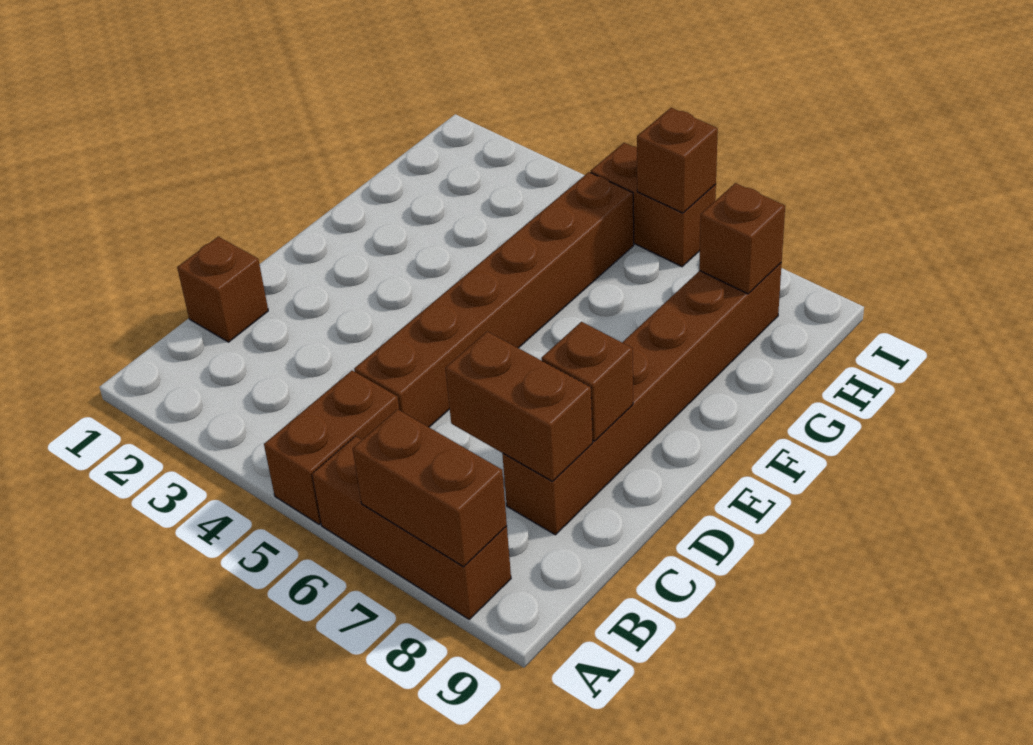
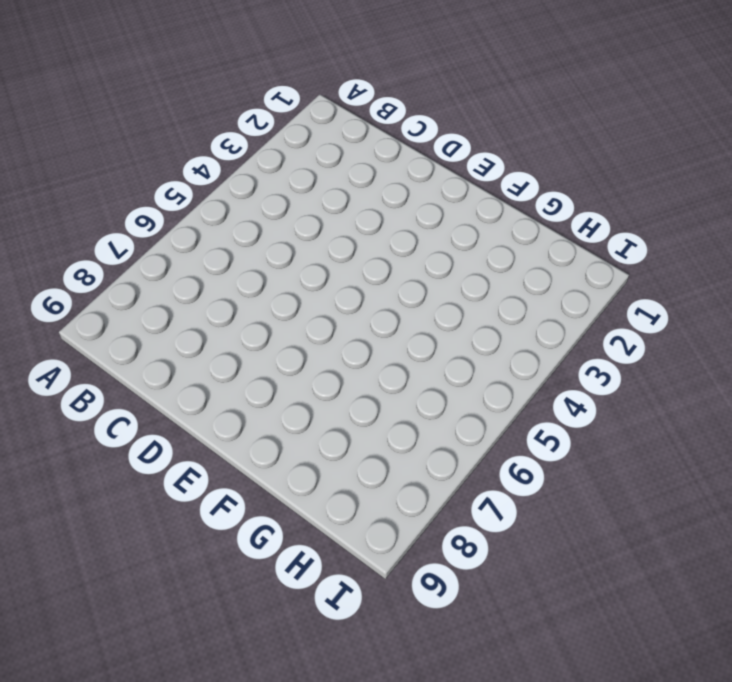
none -> brown brick A5:B5 level 1
none -> brown brick A6:A8 level 1

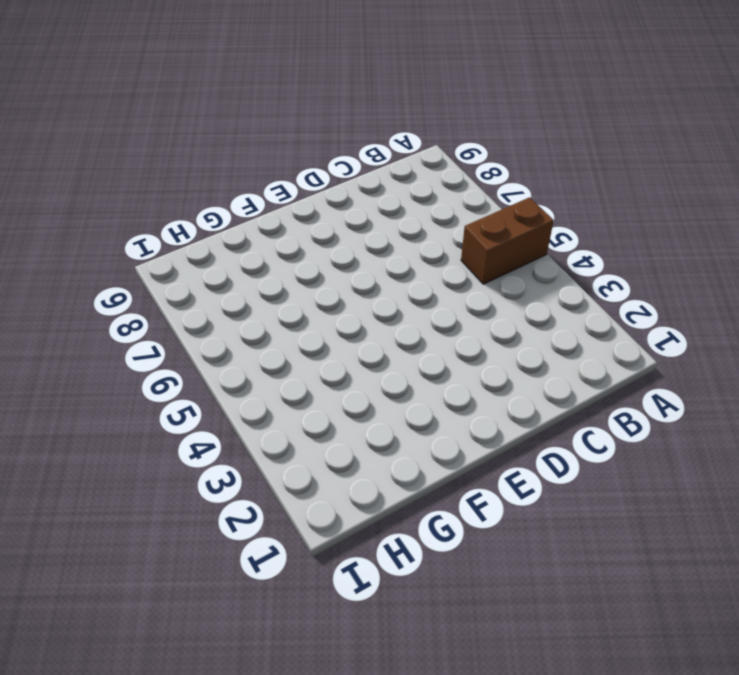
none -> brown brick A6:A8 level 1
none -> brown brick C1 level 1

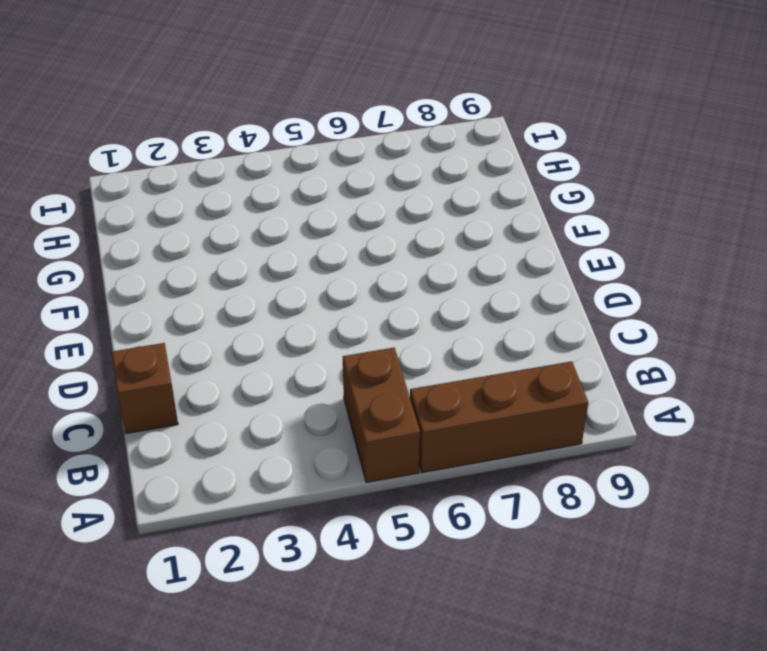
none -> brown brick C5:H5 level 1
none -> brown brick C8:H8 level 1

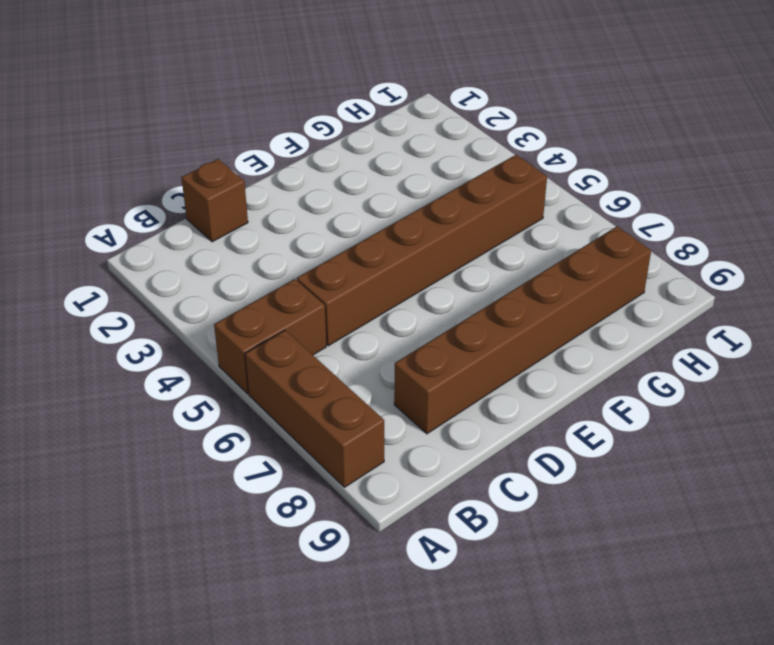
none -> brown brick I5:I6 level 1
none -> brown brick A7:A8 level 2

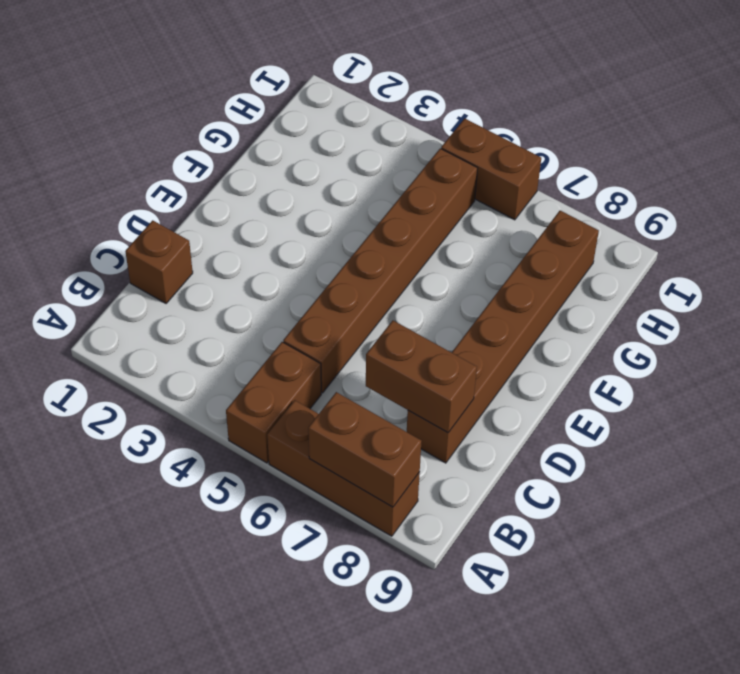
none -> brown brick D8 level 2
none -> brown brick H8 level 2

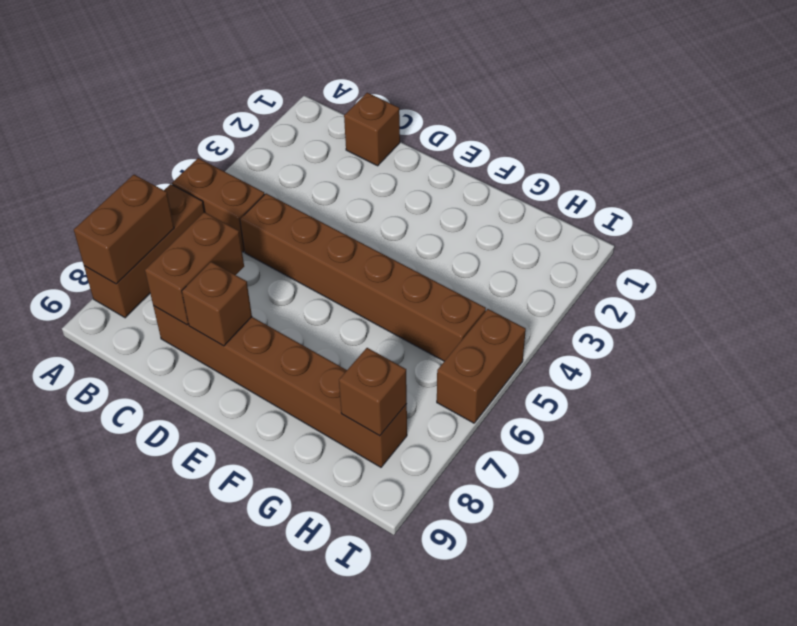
none -> brown brick I6 level 2

